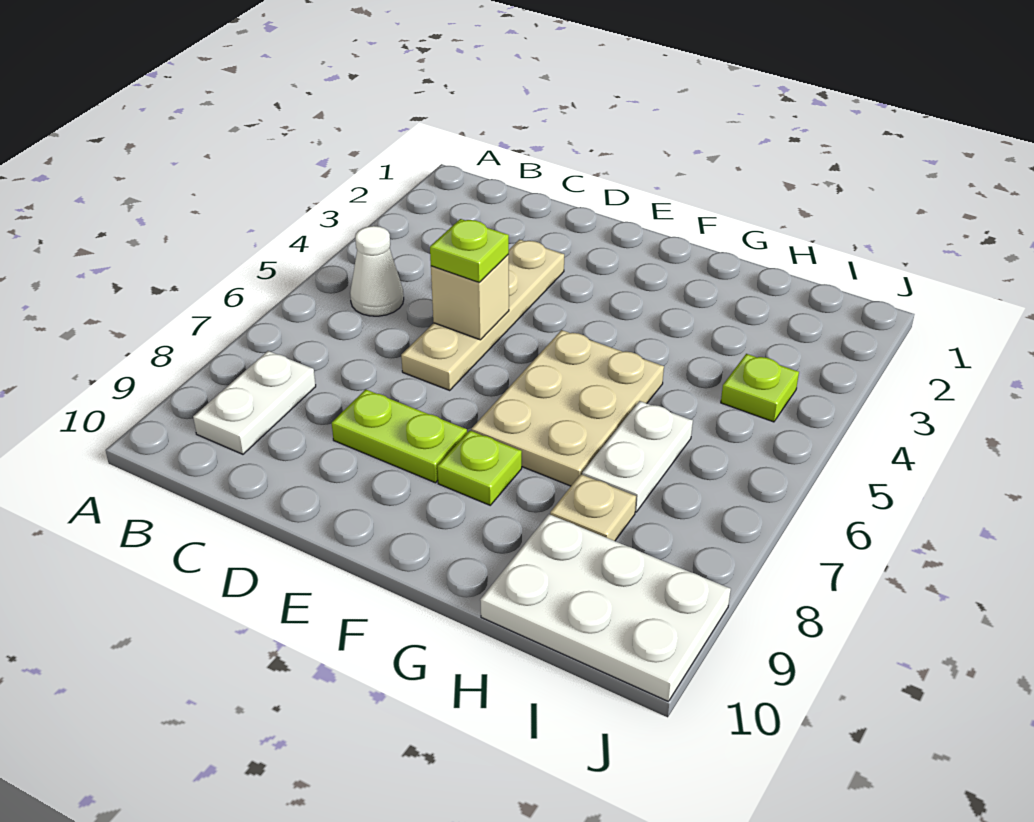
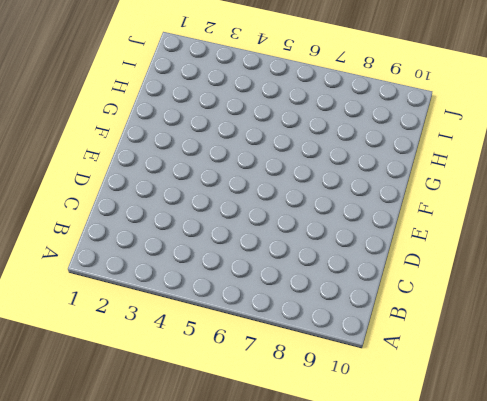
none -> white cone B5 level 1
none -> white plate B8:B9 level 1
none -> tan plate D3:D6 level 1

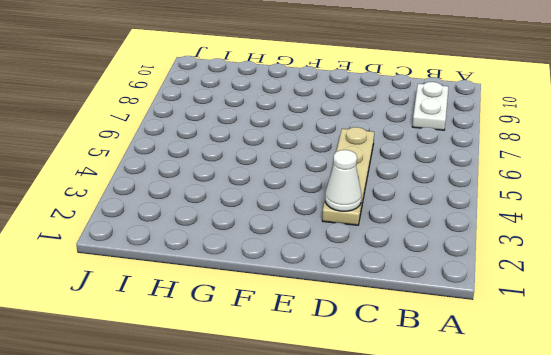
white cone D3 level 2 -> white cone B5 level 1
none -> lime plate D8:E8 level 1
none -> tan plate F5:G7 level 1
none -> lime plate F8 level 1

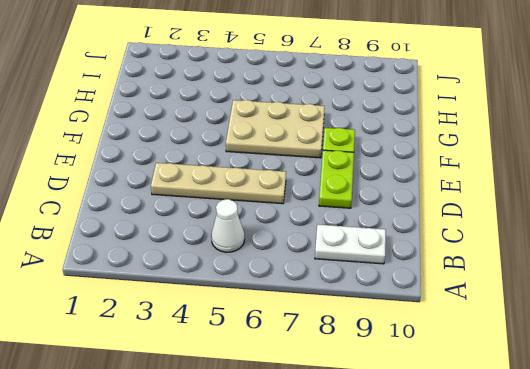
none -> white plate H6:H7 level 1
none -> tan plate H8 level 1
none -> white plate H9:J10 level 1

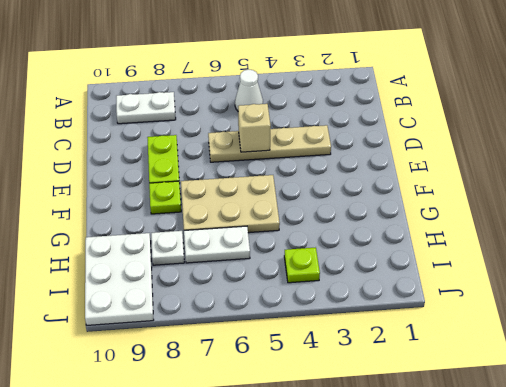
white plate H8 level 1 -> tan plate H8 level 1
none -> lime plate D5 level 3

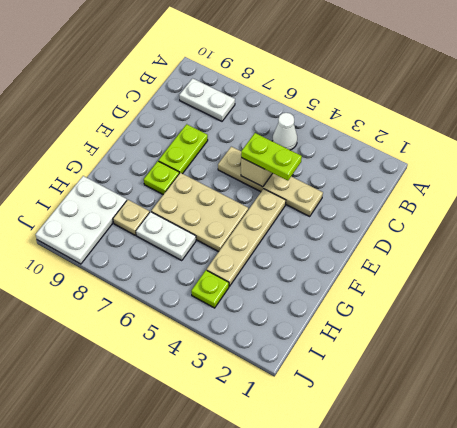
lime plate D4:D5 level 3 -> lime plate D5 level 3
tan plate E4:H4 level 1 -> none

